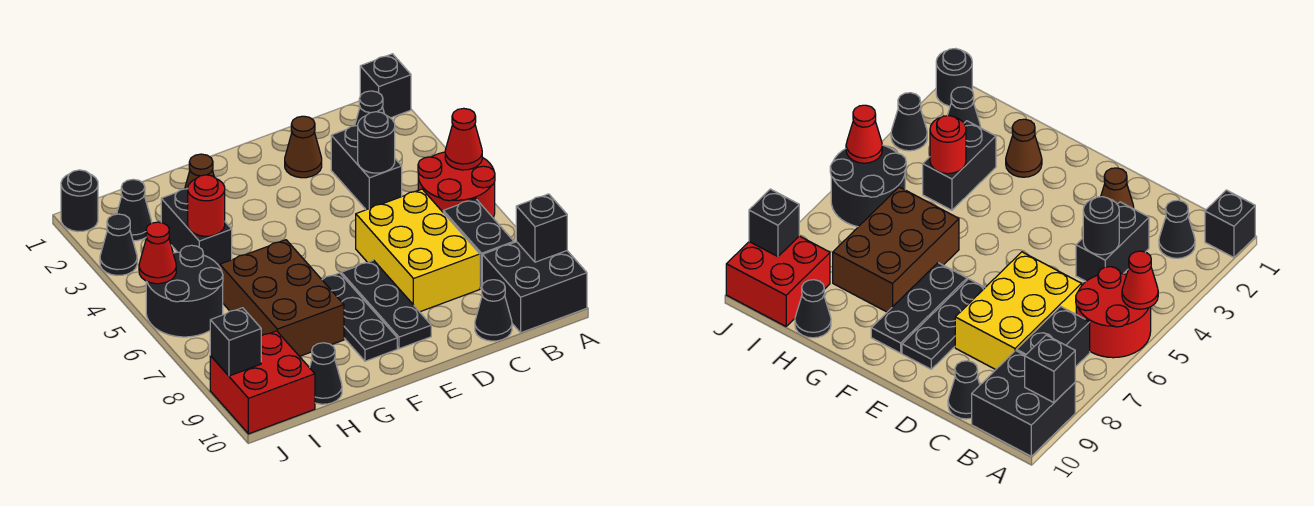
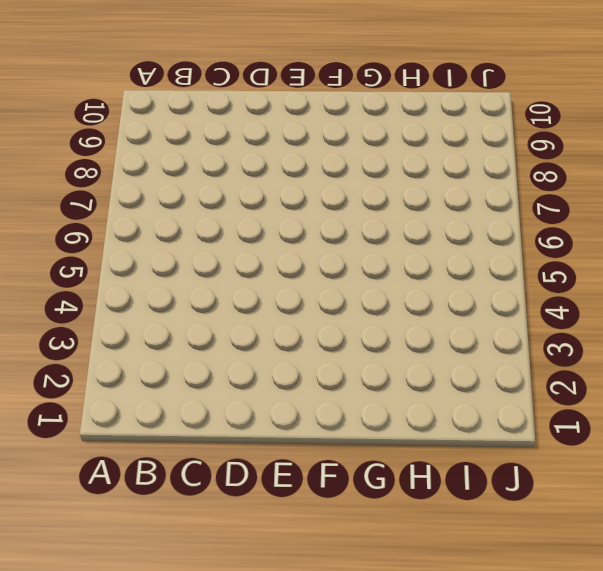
none -> black brick A1 level 1
none -> red round brick A5:B6 level 1
none -> black brick A9:B10 level 1

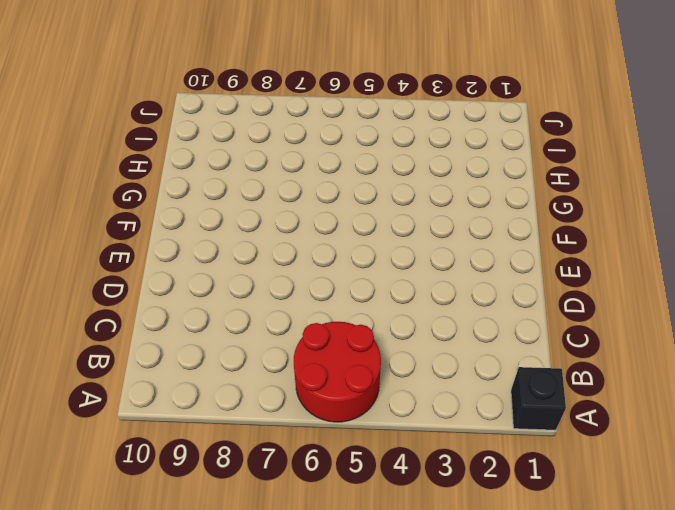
none -> black brick A9:B10 level 1
none -> black cone B2 level 1
none -> black brick B7:B8 level 1

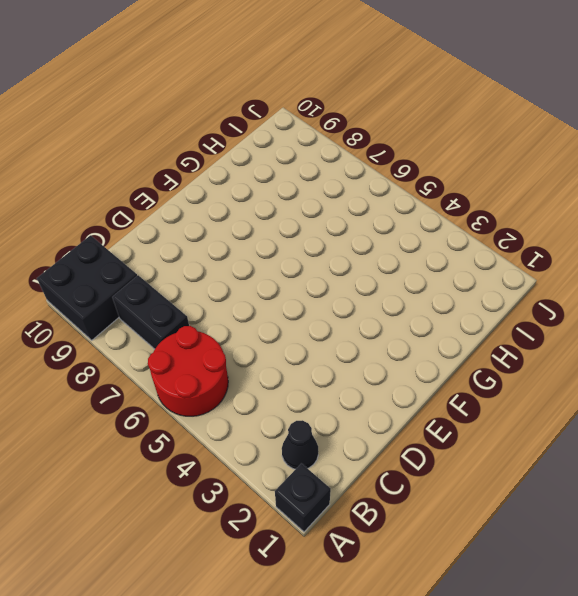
none -> black brick C3:C4 level 1
none -> yellow brick C6:D8 level 1
none -> black cone C10 level 1

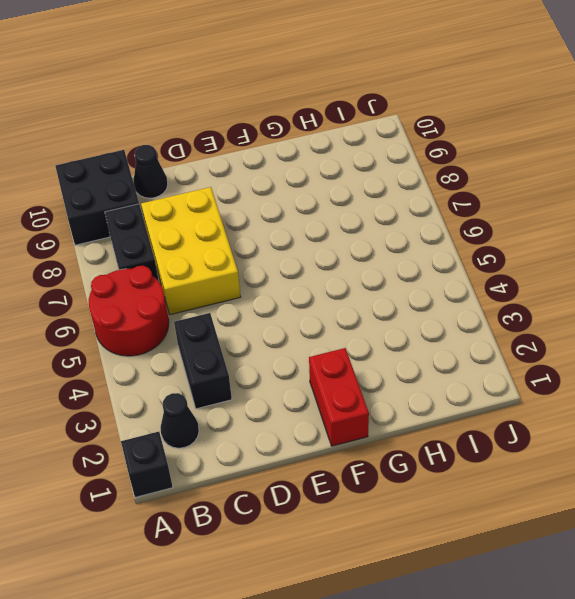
red brick F1:F2 level 1 -> none
none -> brown cone D2 level 1
none -> black plate E7:E9 level 1
none -> black plate F7:F9 level 1

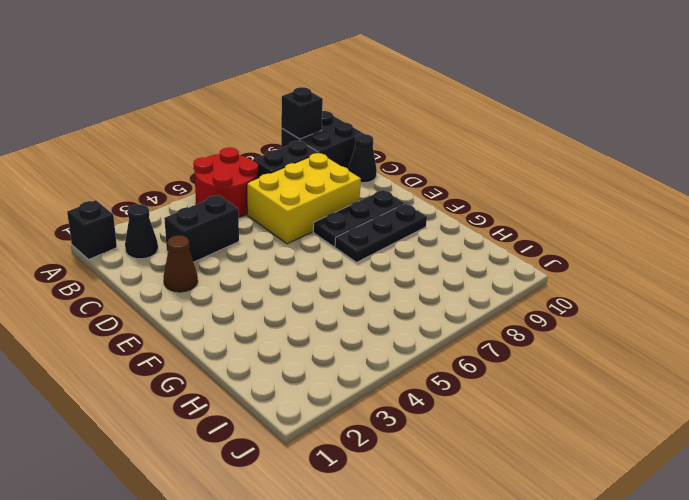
none -> brown cone G2 level 1
none -> brown brick G6:H8 level 1
none -> black brick H3:H4 level 1

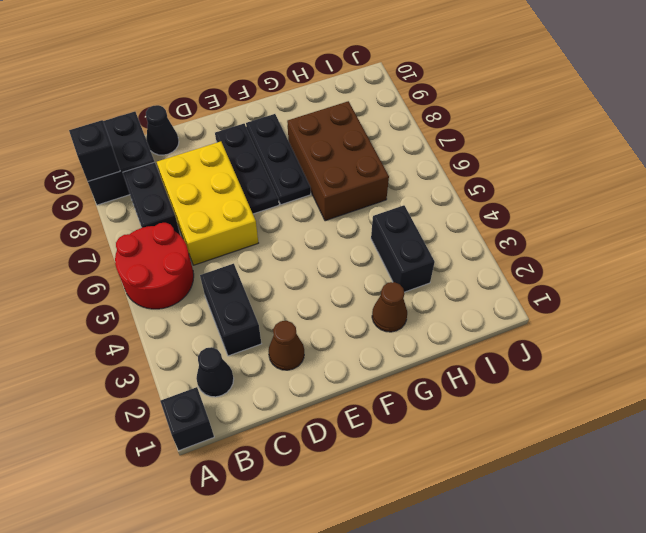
none -> black cone H10 level 1
none -> black cone I2 level 1
none -> black round brick I5:J6 level 1

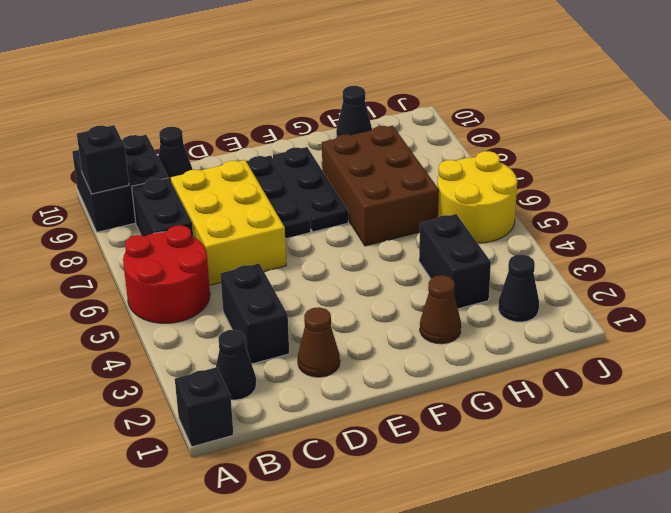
yellow round brick I5:J6 level 1 -> black round brick I5:J6 level 1
none -> red brick I9:J10 level 1
none -> black round brick J1 level 1
none -> black cone J3 level 1

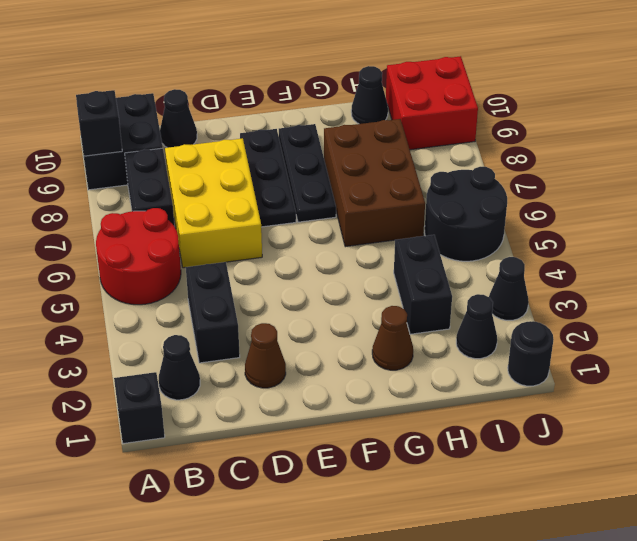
none -> red cone A5 level 2
none -> black round brick C4 level 2
none -> red round brick H4 level 2

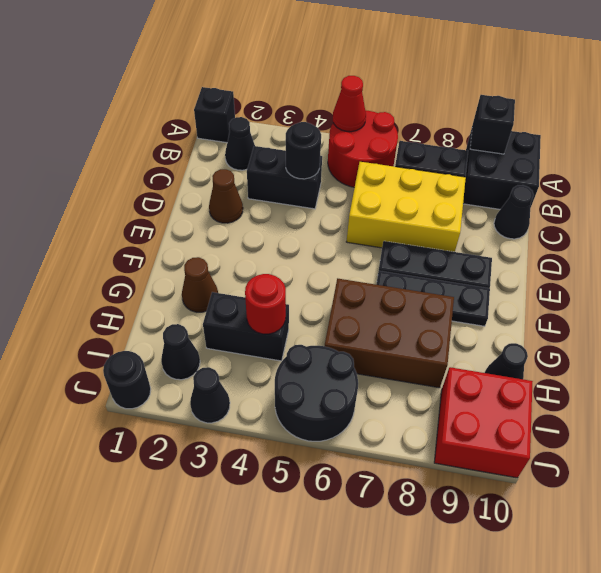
none -> red cone J5 level 2
none -> black brick J9 level 2

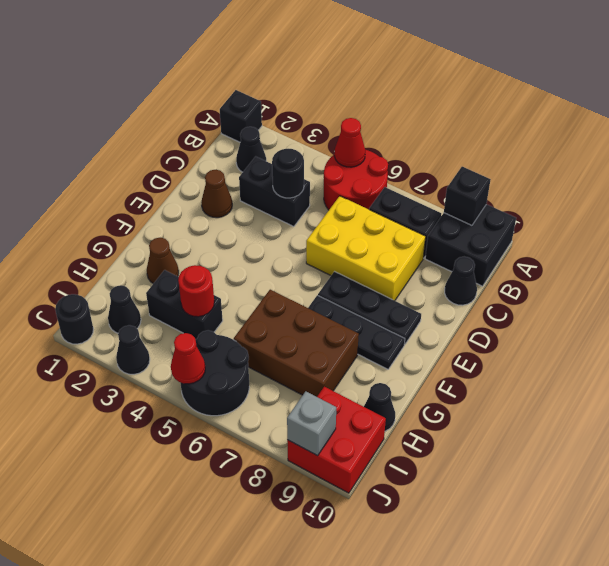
grey brick J9 level 2 -> black brick J9 level 2

